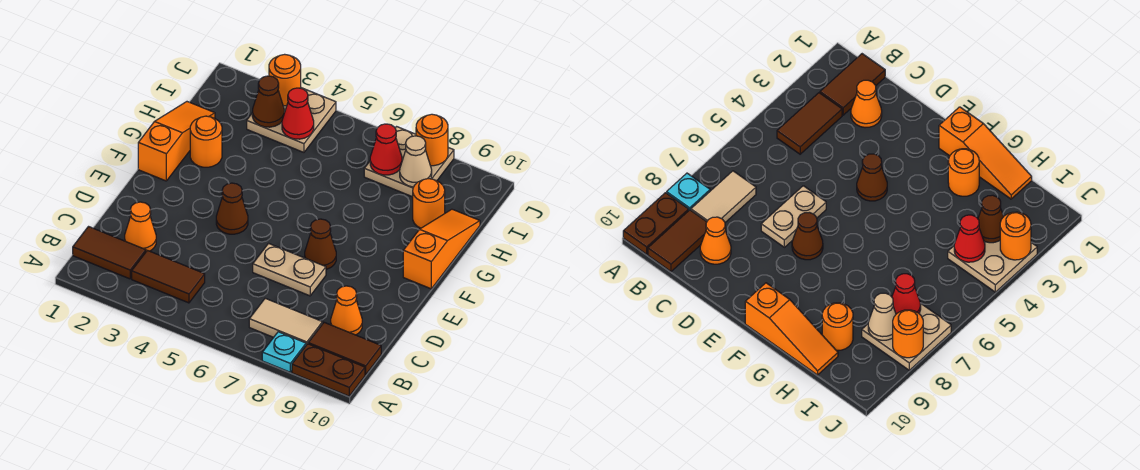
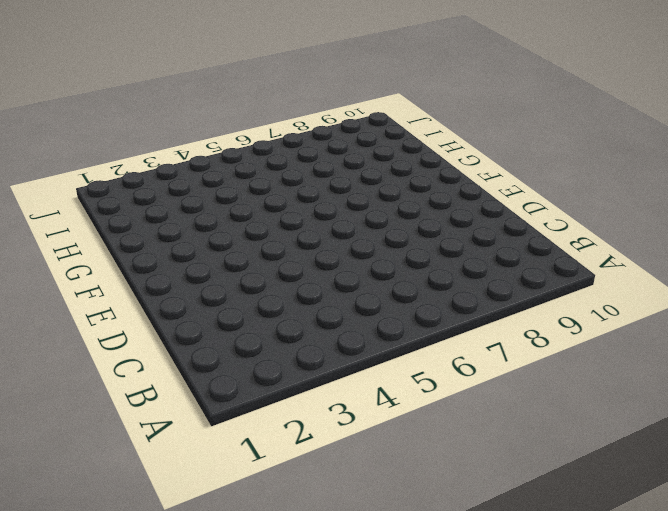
none -> cyan plate A8 level 1
none -> brown plate A9:A10 level 1
none -> brown tile B1:B2 level 1

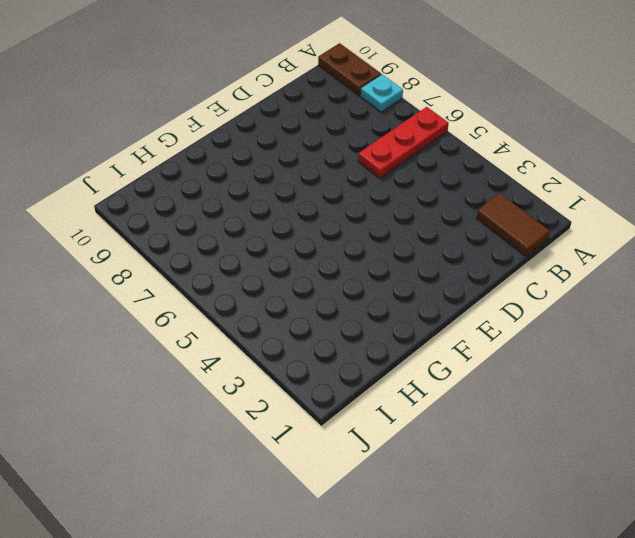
red plate A6:C6 level 1 -> none
none -> brown tile B3:B4 level 1
none -> tan tile B7:B8 level 1
none -> brown tile B9:B10 level 1

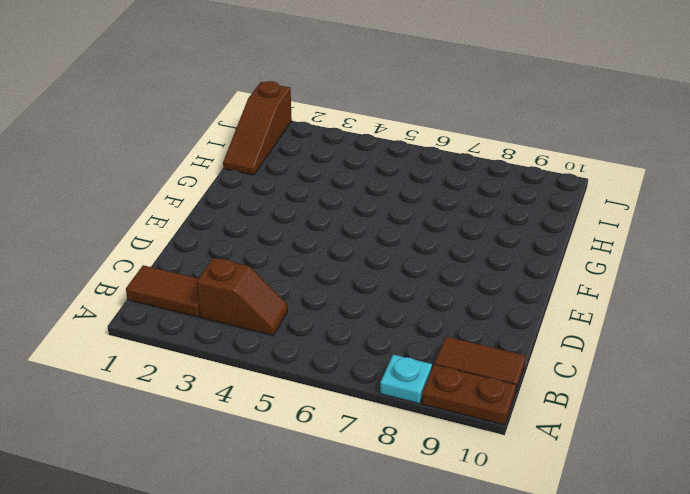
brown slope B3:B4 level 1 top 3 -> brown tile B3:B4 level 1
brown slope H1:J1 level 1 top J -> orange slope F1:H1 level 1 top F
none -> tan tile B7:B8 level 1
none -> orange cone C2 level 1
none -> orange cone C9 level 1

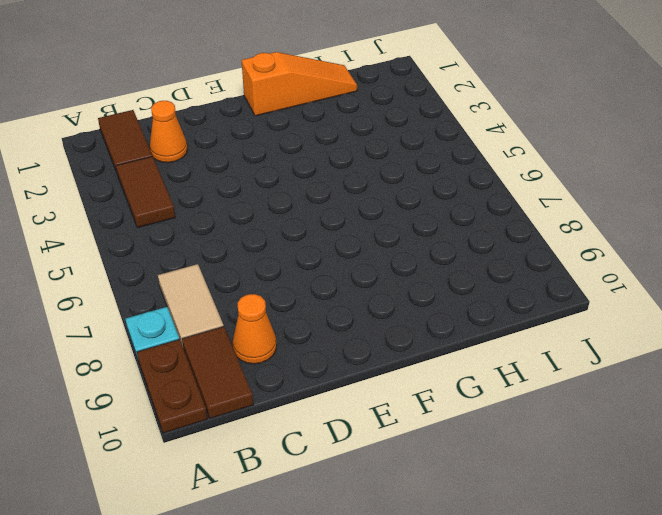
none -> tan plate D6:D7 level 1
none -> brown cone E4 level 1
none -> brown cone E7 level 1

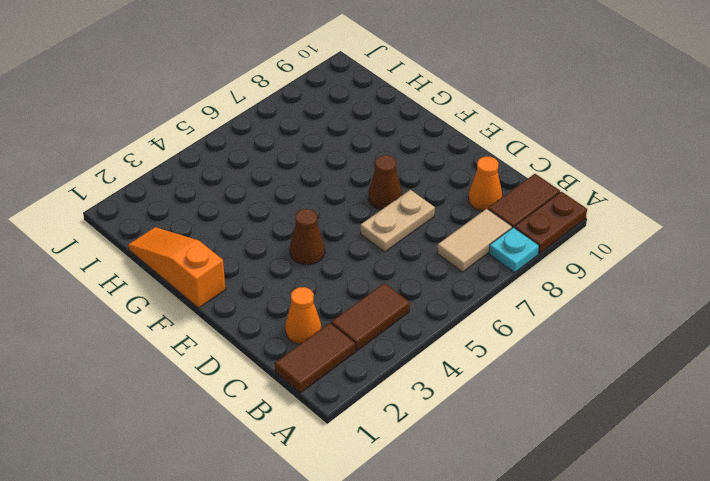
none -> orange slope F10:H10 level 1 top F
none -> orange round brick G2 level 1
none -> orange round brick H9 level 1

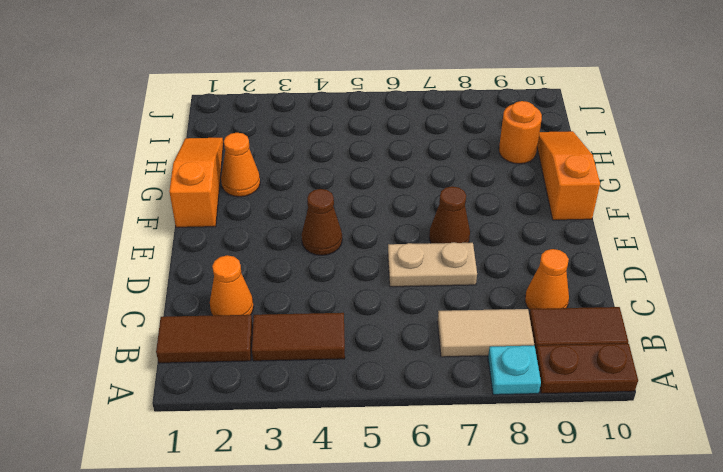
orange cone G2 level 1 -> orange round brick G2 level 1
none -> tan plate I3:J4 level 1
none -> tan plate I7:J8 level 1
none -> brown cone I3 level 2

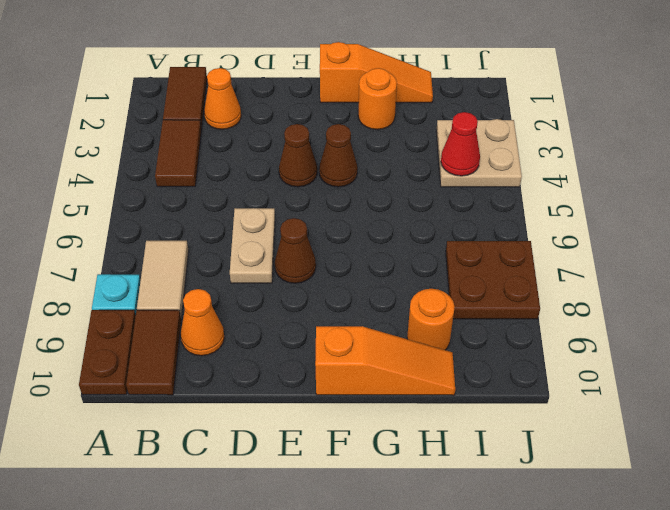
brown cone F4 level 1 -> brown cone I3 level 2
brown plate I7:J8 level 1 -> tan plate I7:J8 level 1
none -> red cone I7 level 2
none -> tan cone I8 level 2
none -> orange round brick J3 level 2

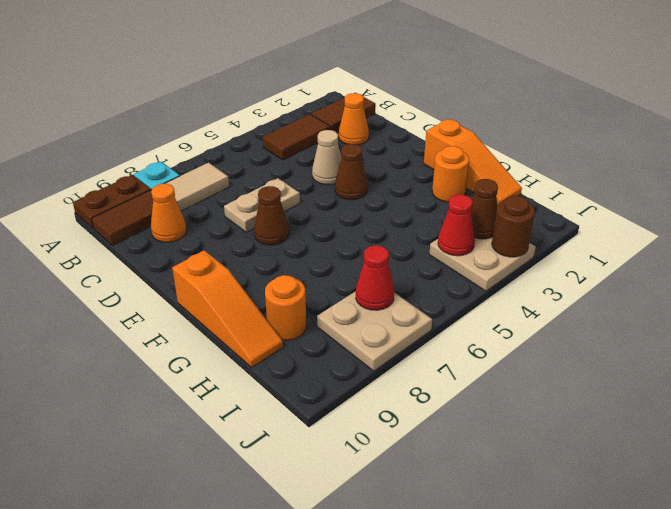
tan cone D4 level 1 -> tan cone I8 level 2
brown round brick J3 level 2 -> orange round brick J3 level 2
none -> orange round brick J8 level 2

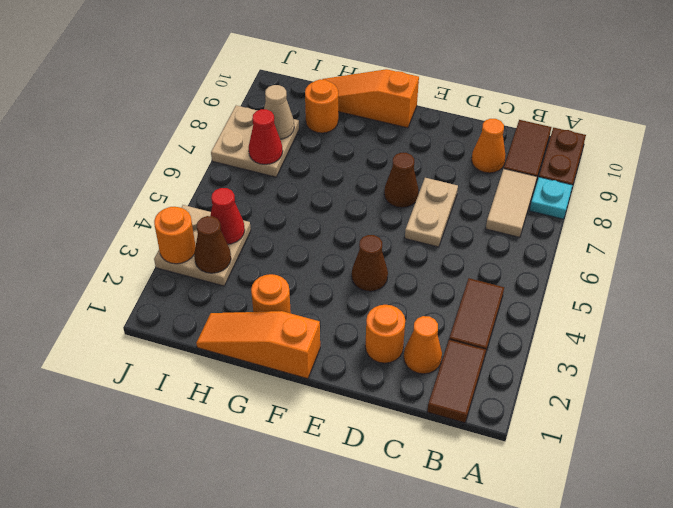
orange round brick D2 level 1 -> orange round brick J8 level 2

